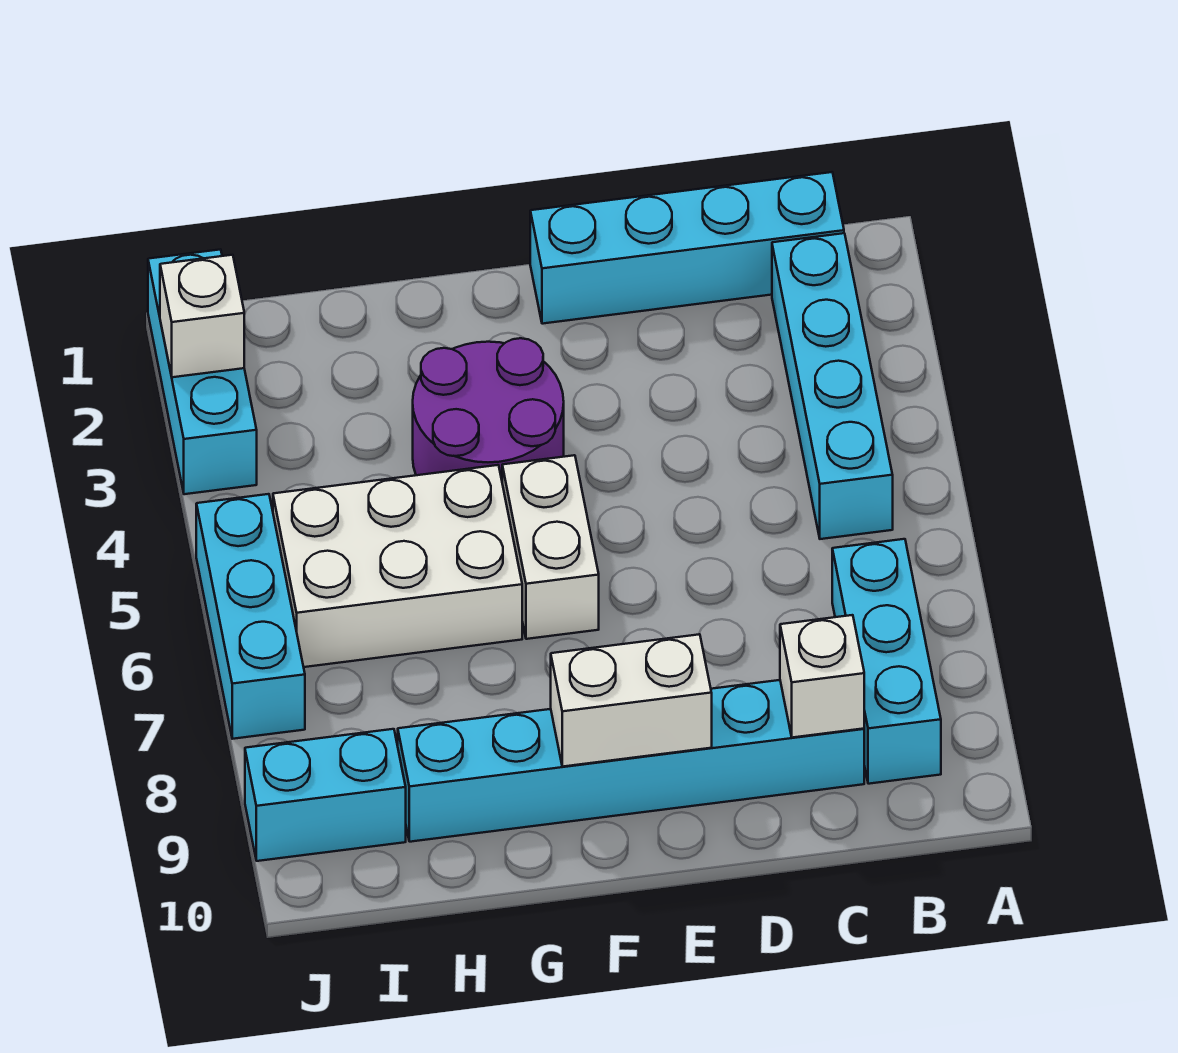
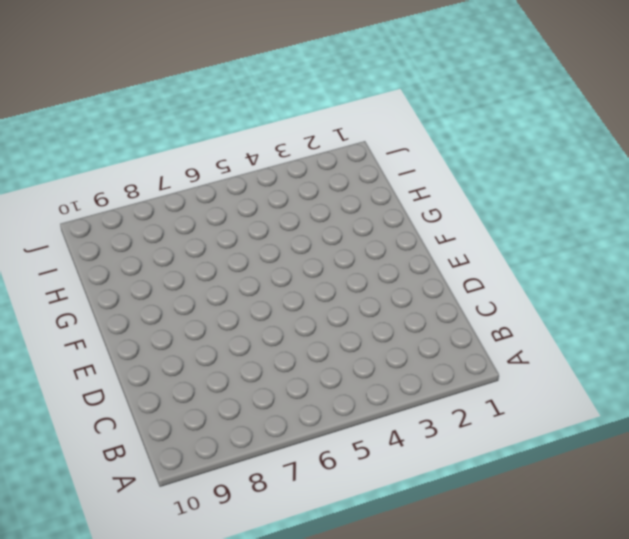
none -> cyan brick B1:E1 level 1
none -> cyan brick B2:B5 level 1
none -> cyan brick B7:B9 level 1

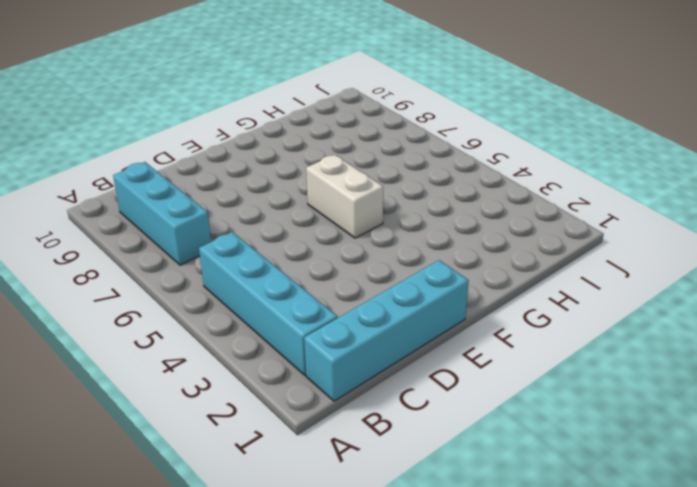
none -> cyan brick C9:H9 level 1
none -> purple round brick F3:G4 level 1
none -> white brick G5:I6 level 1

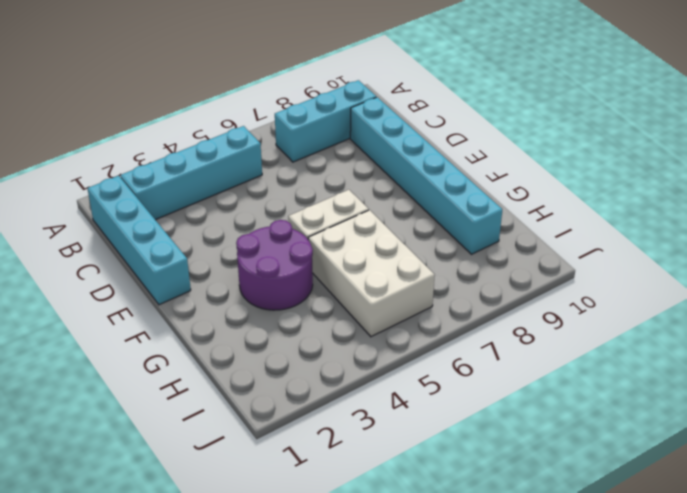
none -> cyan brick I9:J9 level 1
none -> cyan brick J1:J3 level 1
none -> cyan brick J5:J7 level 1

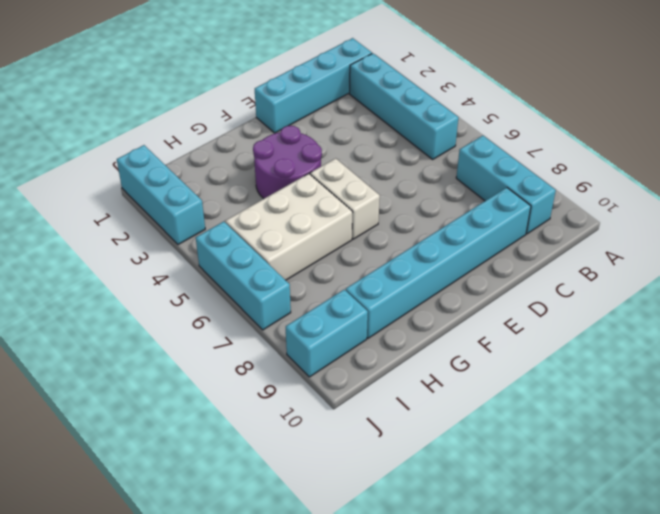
none -> white brick C9 level 2
none -> white brick E9:F9 level 2
none -> white brick J2 level 2

